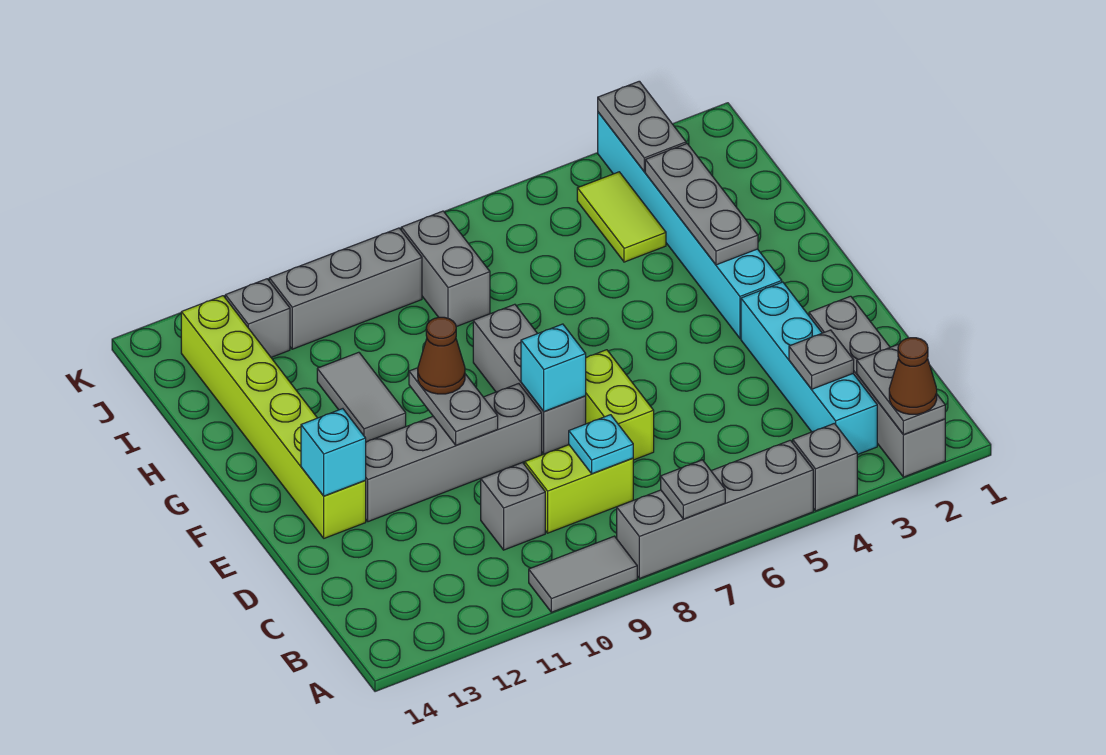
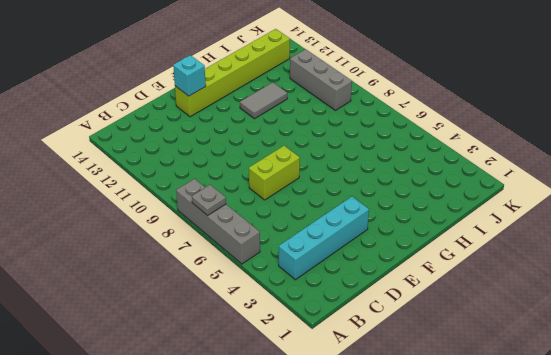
none -> grey brick A2:D2 level 1
none -> grey brick A4 level 1
none -> grey tile A9:A10 level 1

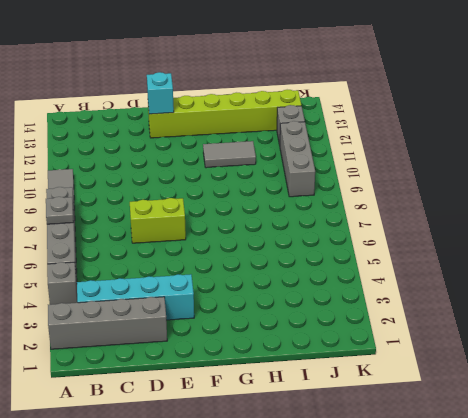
none -> lime brick C8:C9 level 1
none -> grey brick C10 level 1
none -> grey brick E8:G8 level 1

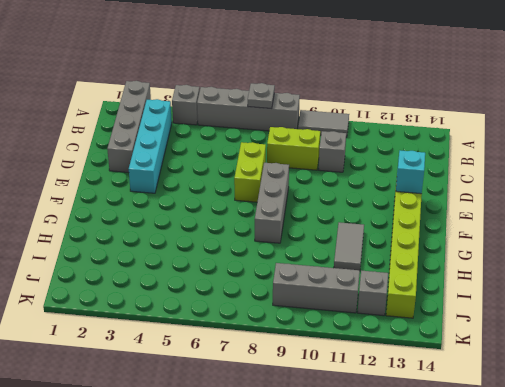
none -> grey brick E9:E12 level 1
none -> cyan brick F3:K3 level 1
none -> lime tile I4:J4 level 1

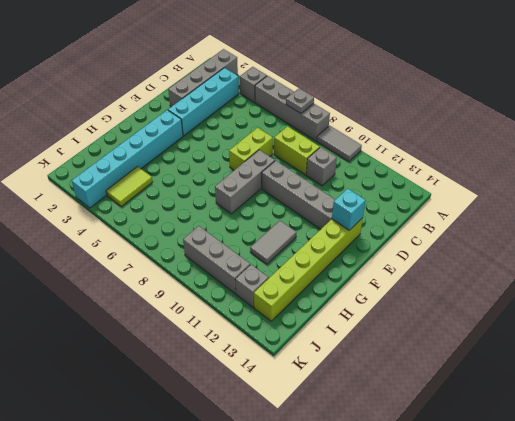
none -> grey brick I8:J8 level 1
none -> grey plate A2:B2 level 2
none -> grey plate C3 level 2

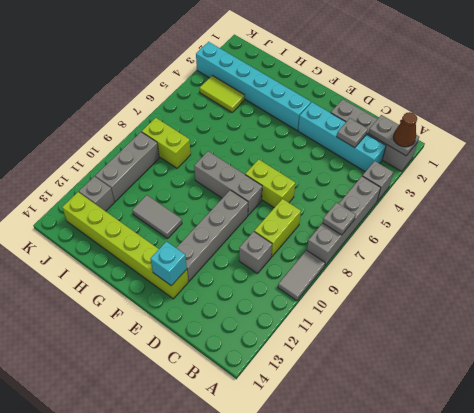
lime brick I8:J8 level 1 -> grey brick I8:J8 level 1
none -> cyan plate C8 level 2
none -> cyan brick E8 level 2
none -> grey plate E10:F10 level 2

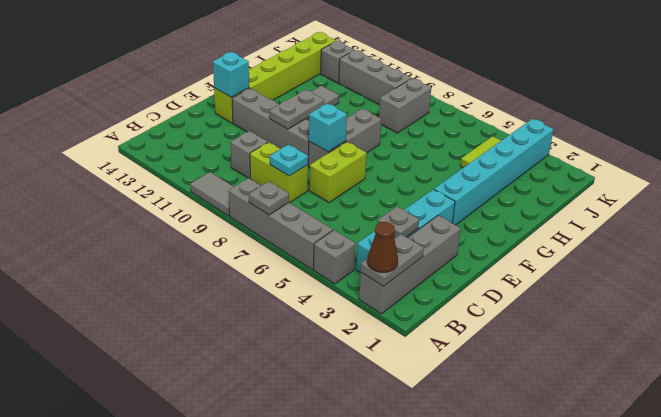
none -> grey plate G3:I3 level 2
none -> grey plate J3:K3 level 2
none -> brown cone F10 level 3

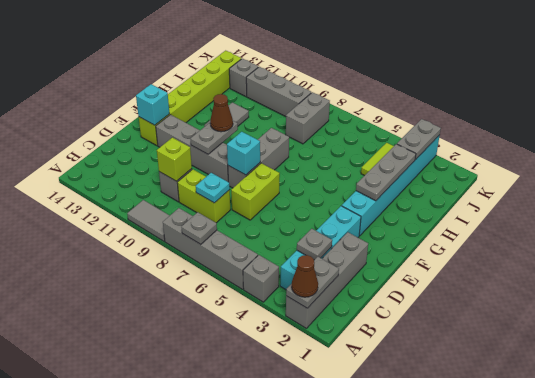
lime brick C10 level 2 -> none

